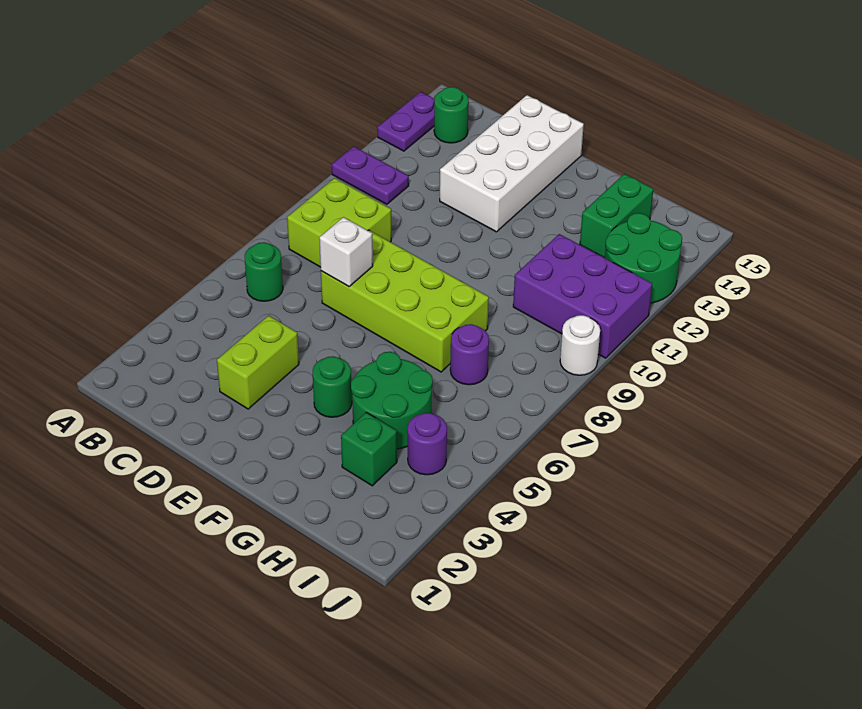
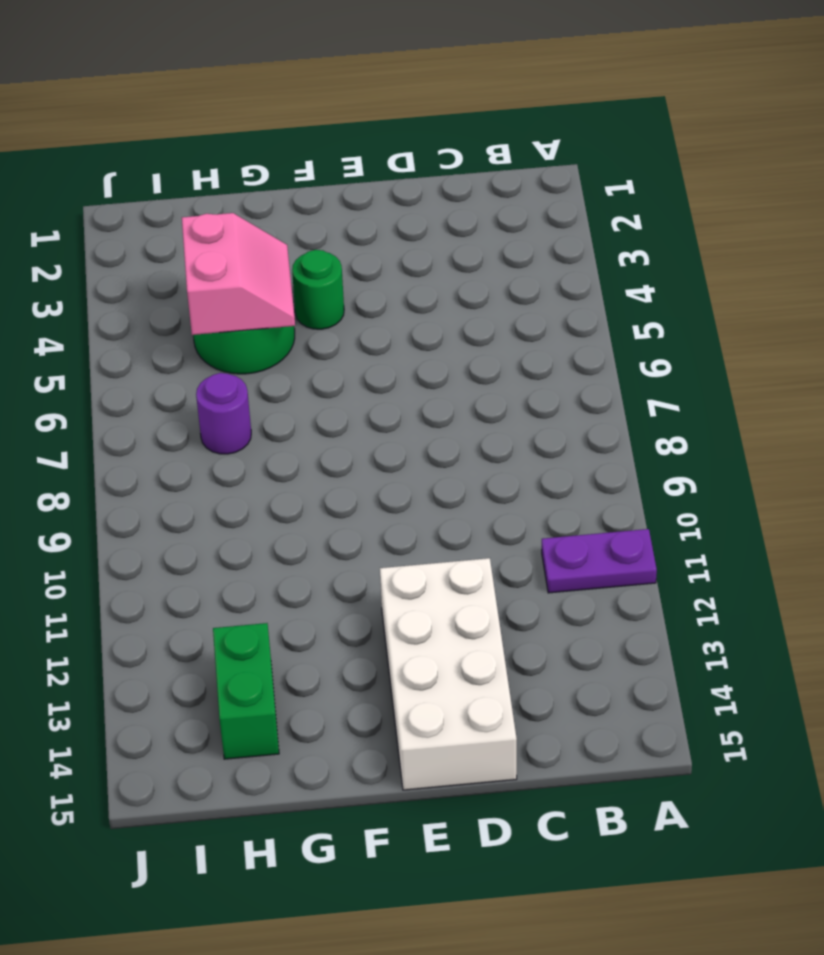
pink slope G4:H5 level 2 top H -> none
none -> purple plate A13:A14 level 1
none -> green round brick B6 level 1
none -> lime brick B8:C9 level 1

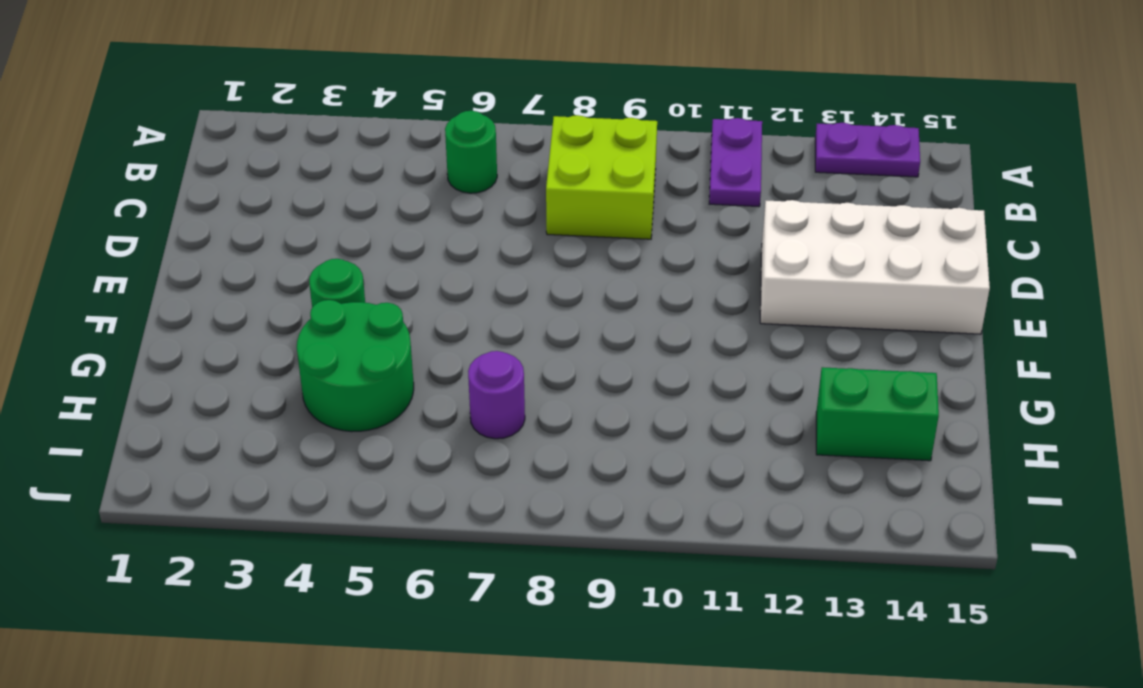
none -> green round brick B14 level 1
none -> lime brick D3:D4 level 1
none -> lime brick D7:G8 level 1

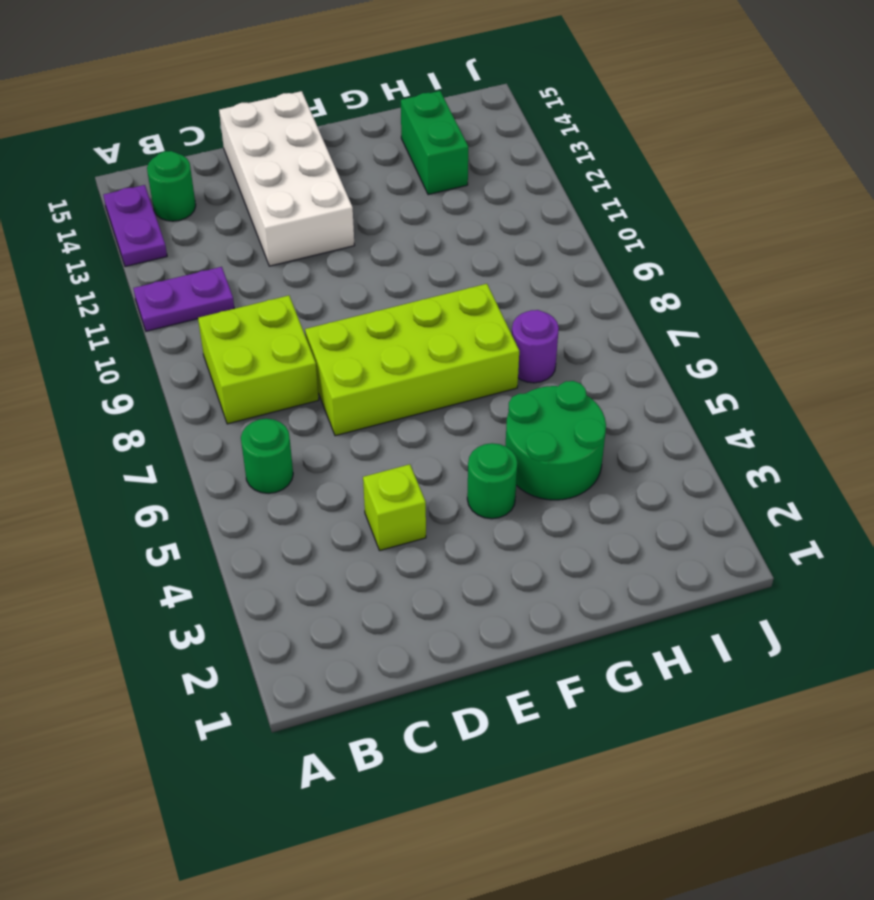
lime brick D4 level 1 -> lime brick D3:D4 level 1
none -> green brick H3 level 1
none -> purple brick H10:J11 level 1
none -> purple round brick I4 level 1

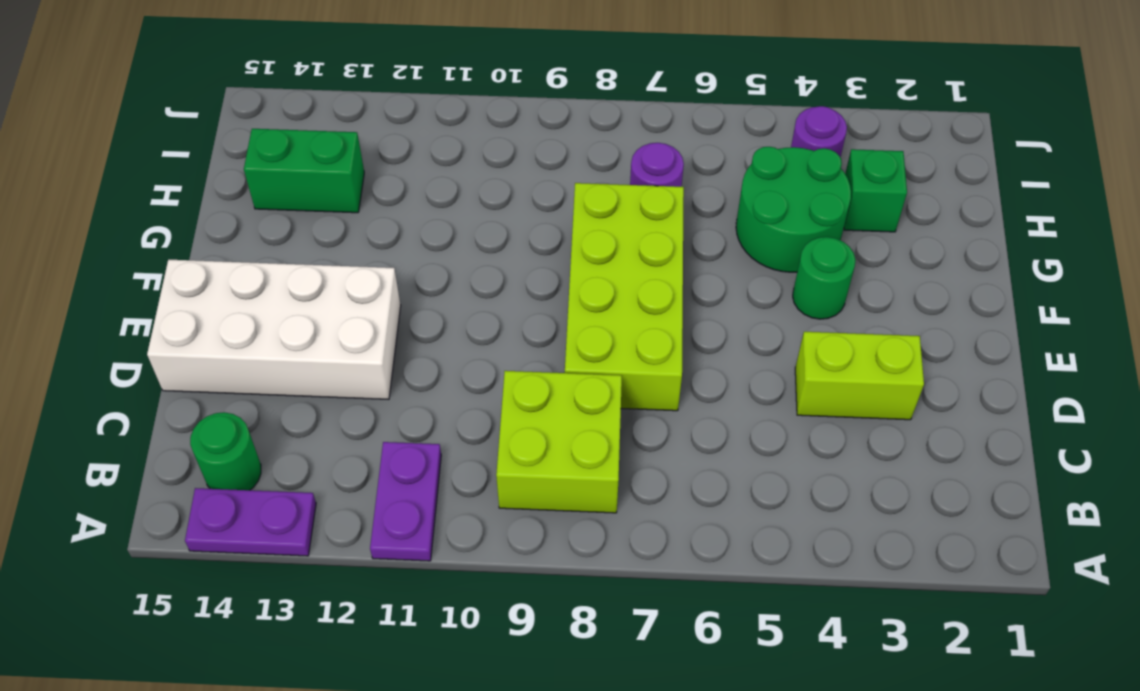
none -> green round brick B6 level 1
none -> purple brick H10:J11 level 1
none -> green round brick I12:J13 level 1

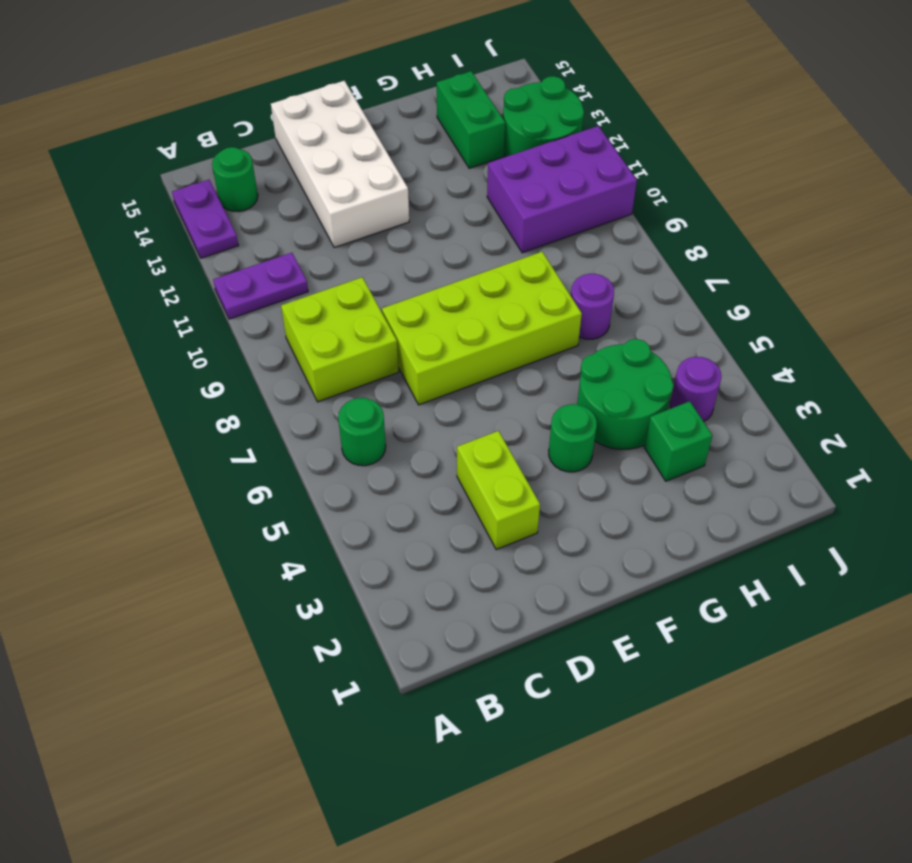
none -> white round brick J9 level 1
none -> white brick D7 level 2

